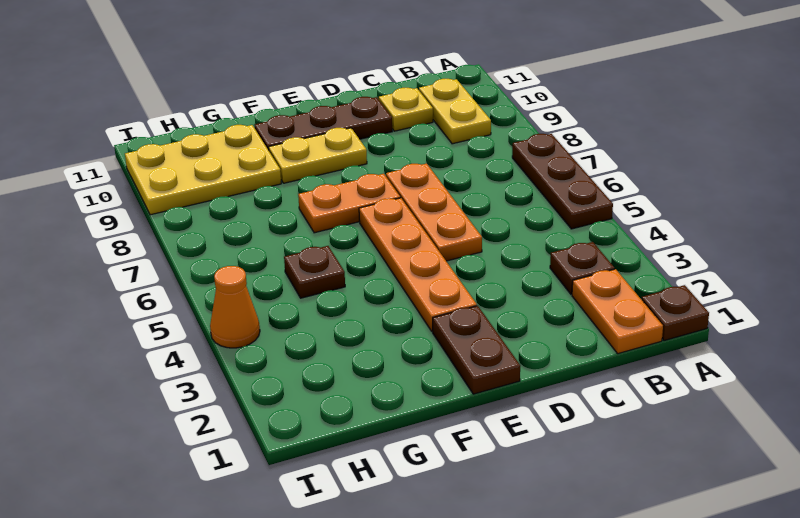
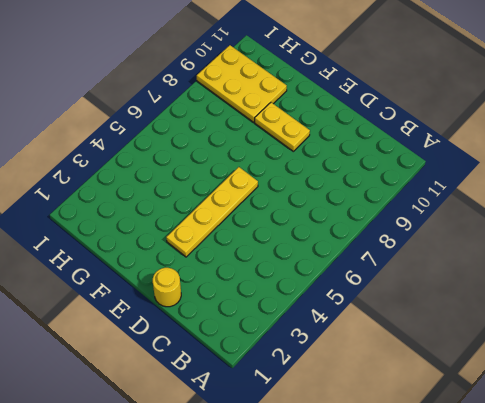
yellow round brick D1 level 1 -> none
yellow plate E3:E6 level 1 -> orange plate E3:E6 level 1
none -> brown plate A1 level 1
none -> brown plate A5:A7 level 1
none -> orange plate B1:B2 level 1

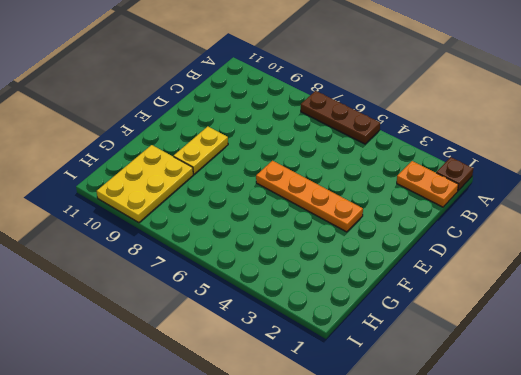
none -> brown plate B3 level 1
none -> yellow plate B9:B10 level 1
none -> yellow plate C10 level 1

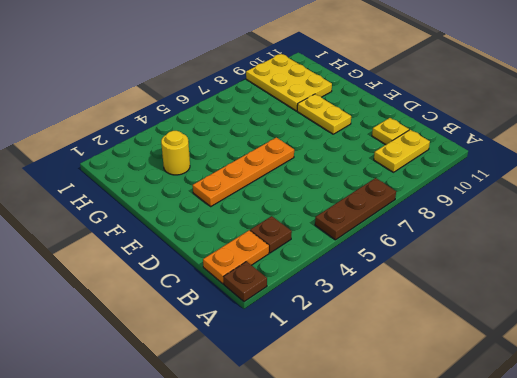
yellow round brick G3 level 1 -> none
none -> orange plate D5:D7 level 1
none -> brown plate D10:F10 level 1
none -> brown plate E1:E2 level 1

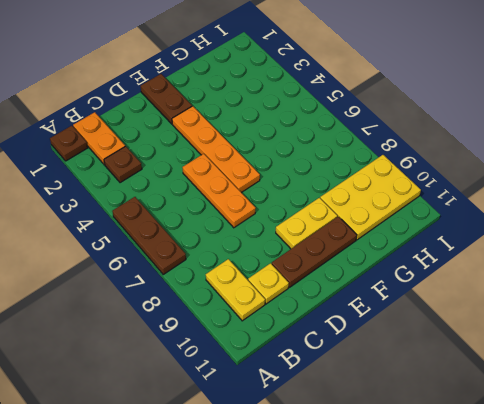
none -> orange plate E7:F7 level 1
none -> brown plate G5 level 1
none -> orange cone I4 level 1

